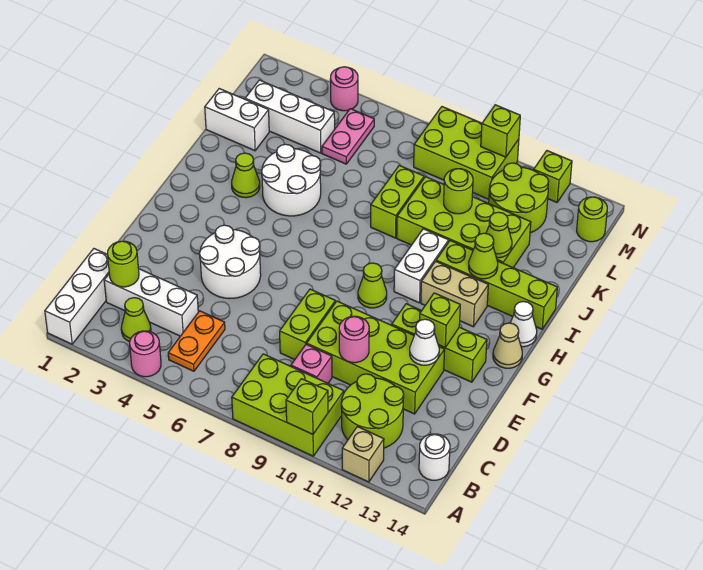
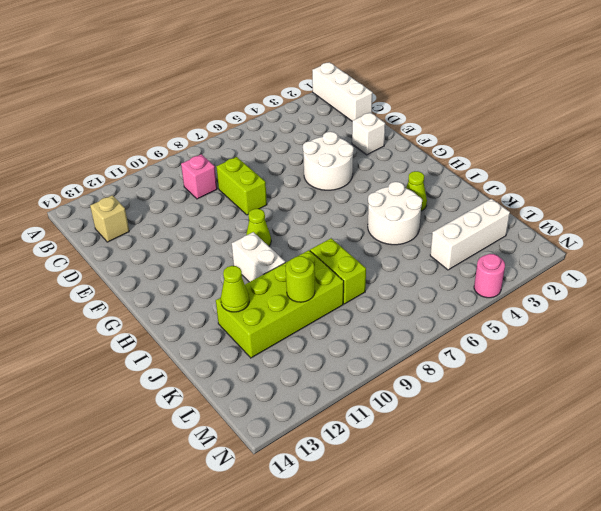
tan brick C13 level 1 -> tan brick A12 level 1
white brick E2 level 1 -> none
none -> pink round brick A4 level 1
none -> lime brick A8:B10 level 1
none -> lime cone B3 level 1
none -> orange plate B5:C5 level 1

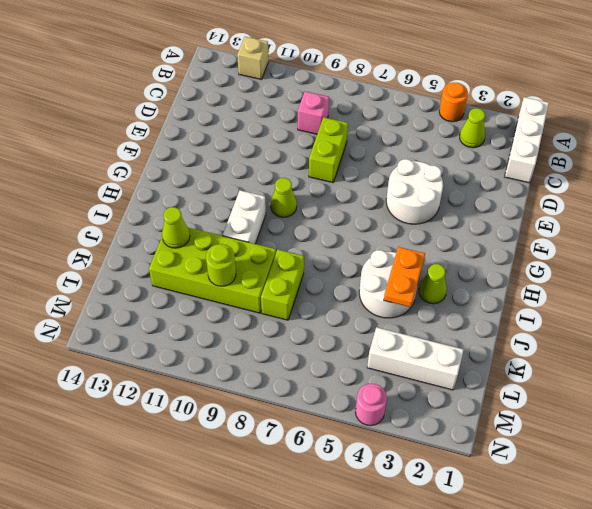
orange round brick A4 level 1 -> pink round brick A4 level 1
orange plate I4:J4 level 2 -> orange plate B5:C5 level 1
none -> lime brick A8:B10 level 1
none -> lime round brick B11:C12 level 1
none -> white round brick B14 level 1
none -> white brick C2:C4 level 1

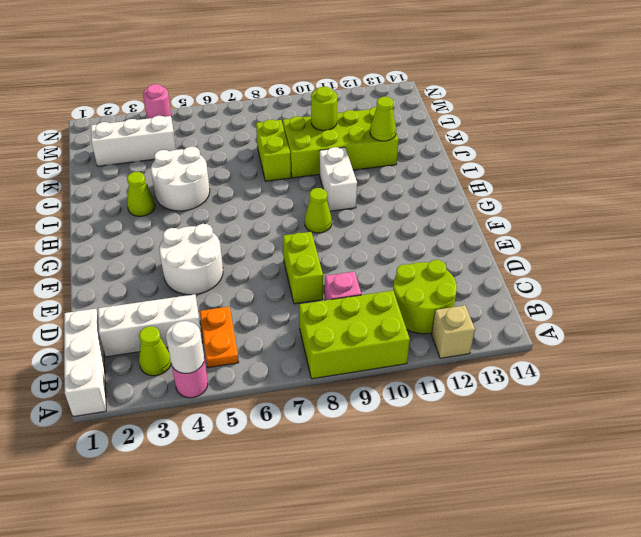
white round brick A4 level 2 -> white round brick B14 level 1
none -> lime brick D9:E12 level 1
none -> lime brick F11:F13 level 1
none -> tan cone G14 level 1
none -> tan brick H11:H12 level 1

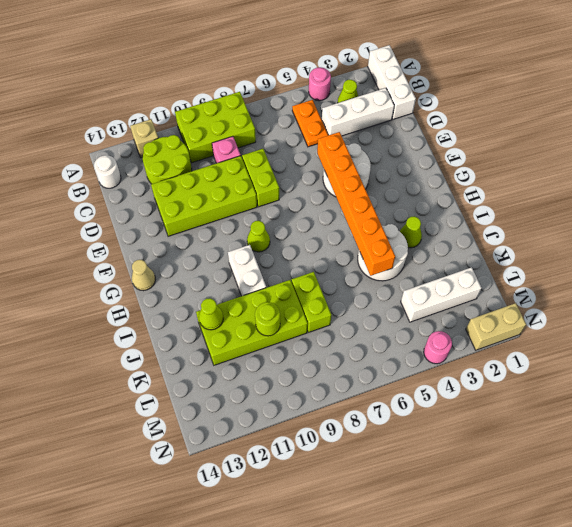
orange brick E5:J5 level 2 -> none
tan brick N1:N2 level 1 -> tan brick H11:H12 level 1
none -> lime brick F11:F13 level 1
none -> white cone H14 level 1
none -> lime brick I11:I14 level 1
none -> white brick K1:K2 level 1

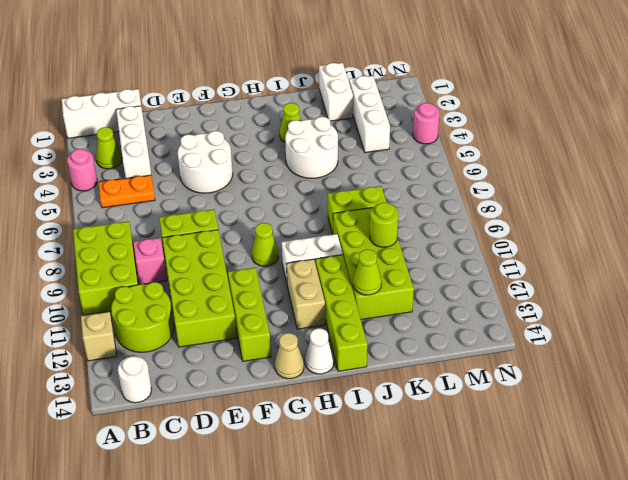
none -> pink plate L5:M5 level 1
none -> lime round brick L11:M12 level 1
none -> lime brick M8:N10 level 1
none -> lime round brick M14 level 1

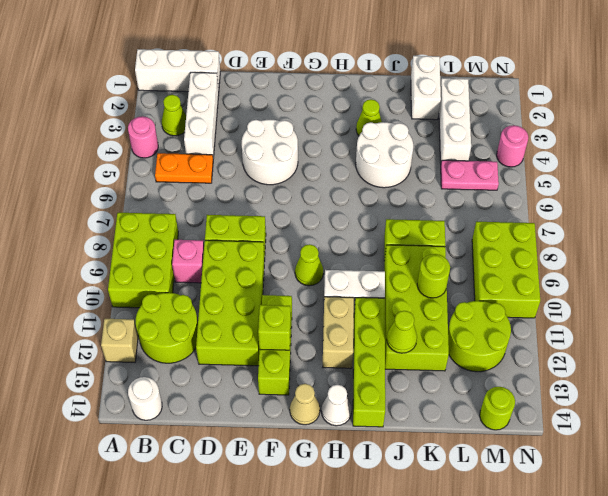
none -> lime brick N12 level 1
none -> lime brick A10 level 2
none -> lime round brick C2 level 2
none -> pink round brick D10 level 2

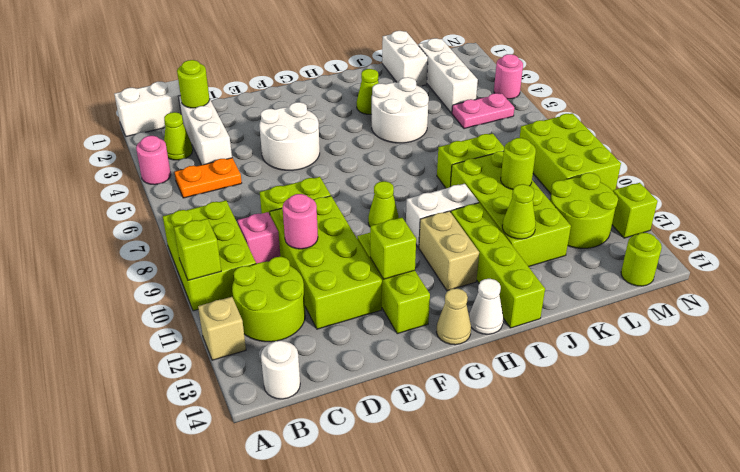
none -> white cone E12 level 2
none -> lime cone I12 level 2
none -> lime brick N10 level 2

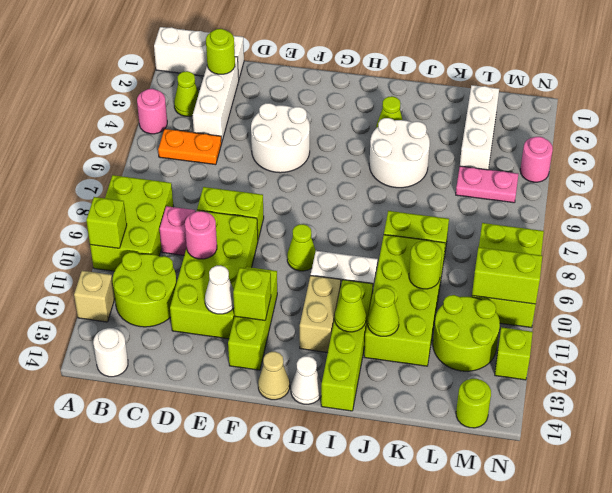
lime brick M10:N10 level 2 -> lime brick N10 level 2
none -> white brick K1:K2 level 1

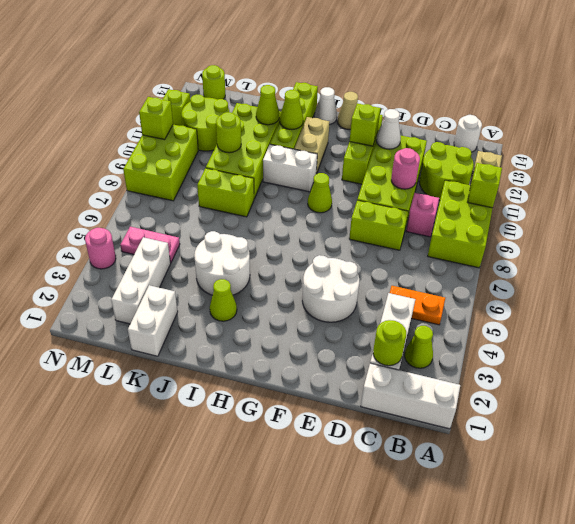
none -> pink round brick A4 level 1

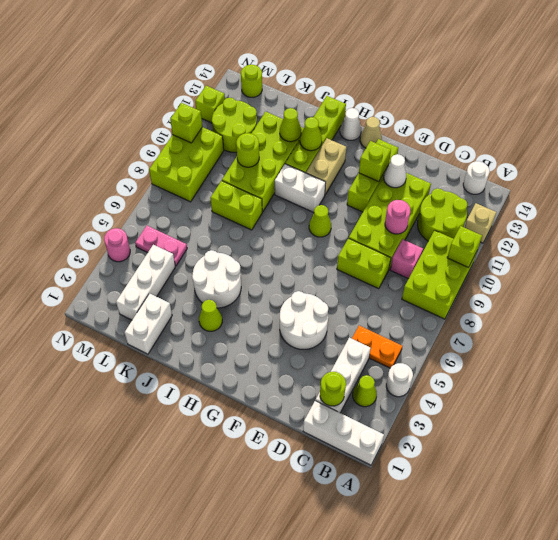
white round brick A4 level 1 -> pink round brick A4 level 1

